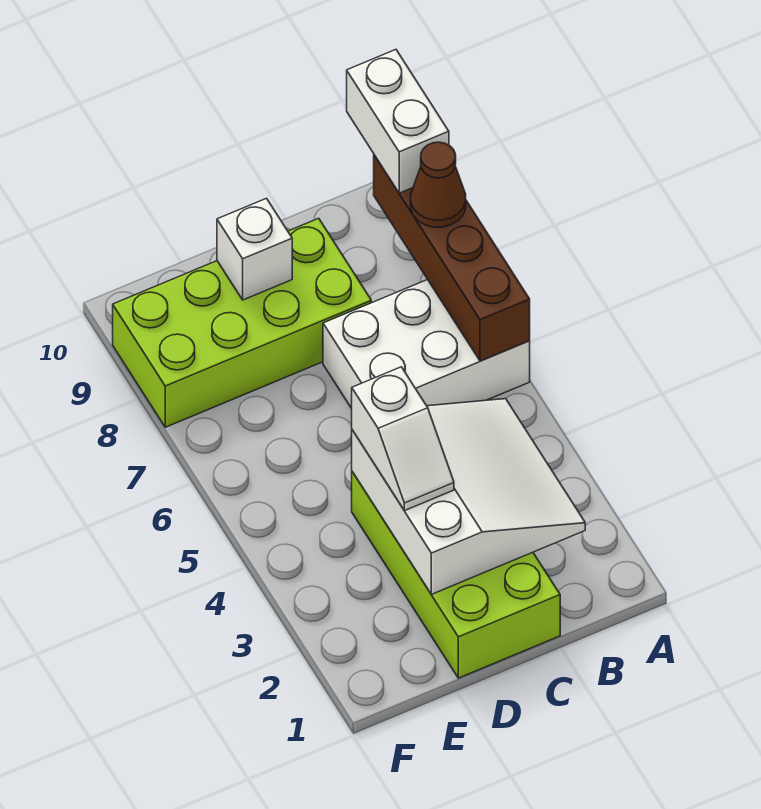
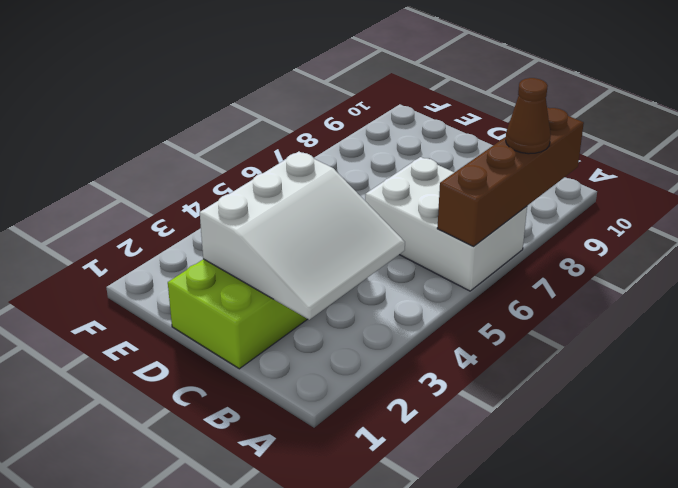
none -> lime brick C8:F9 level 1
none -> white brick D9 level 2

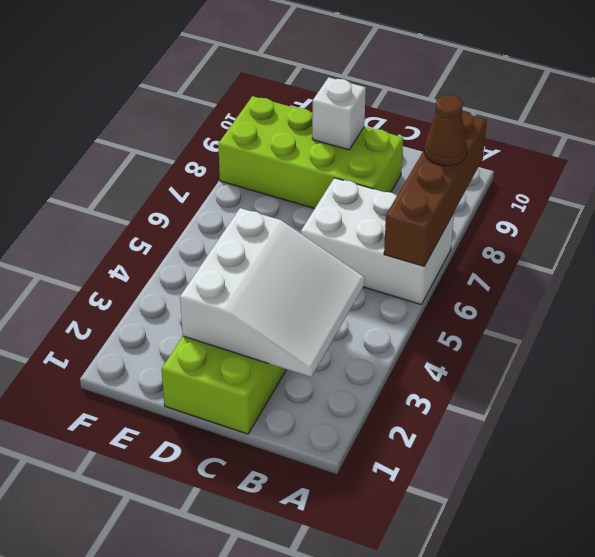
none -> white brick A9:A10 level 3
none -> white slope D3:D4 level 3 top 4

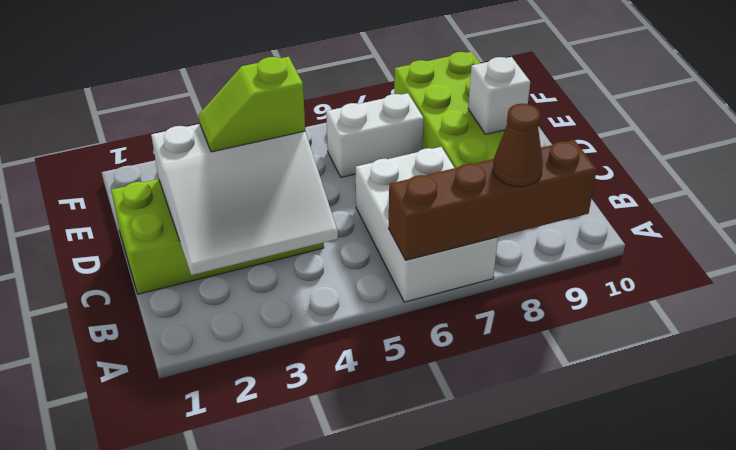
lime slope D3:D4 level 3 top 4 -> white slope D3:D4 level 3 top 4
white brick E6:E7 level 1 -> white brick A9:A10 level 3

